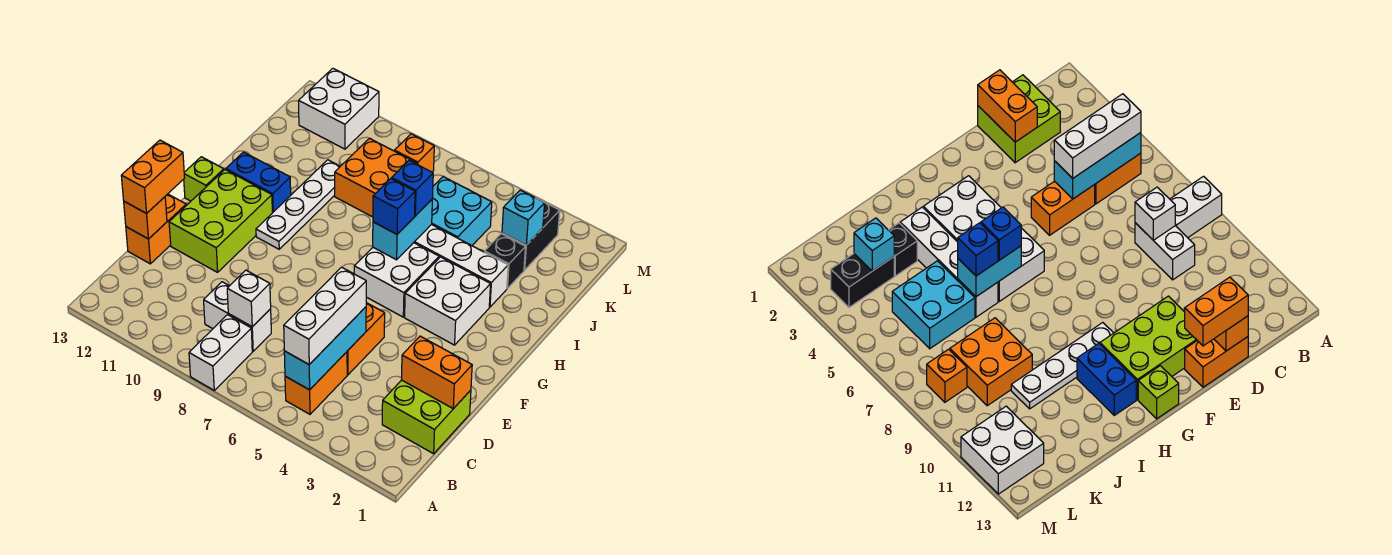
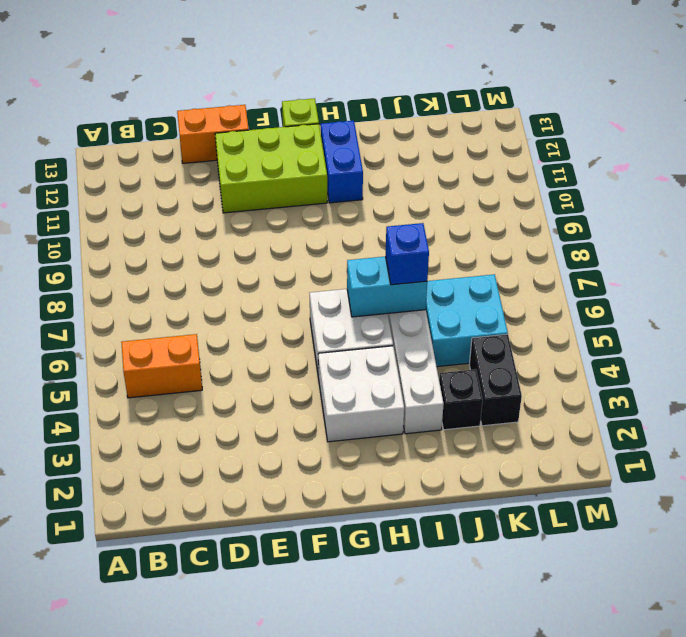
black brick K3:K4 level 1 -> black brick K3:L3 level 1
none -> white brick A8:B8 level 1
none -> lime brick C1:D2 level 1
none -> white brick C8:C9 level 1

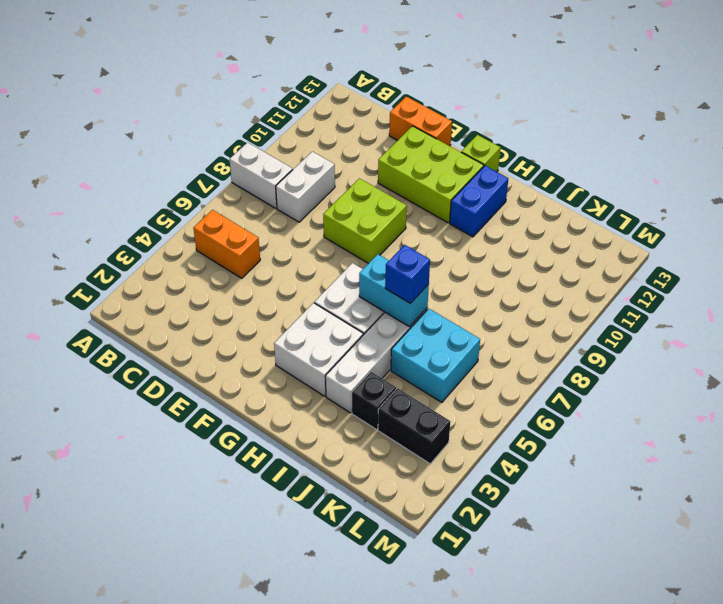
lime brick E8:F9 level 1 -> lime brick C1:D2 level 1
none -> orange brick D5:E5 level 1
none -> white plate G10:J10 level 1
none -> orange brick J8:K9 level 1

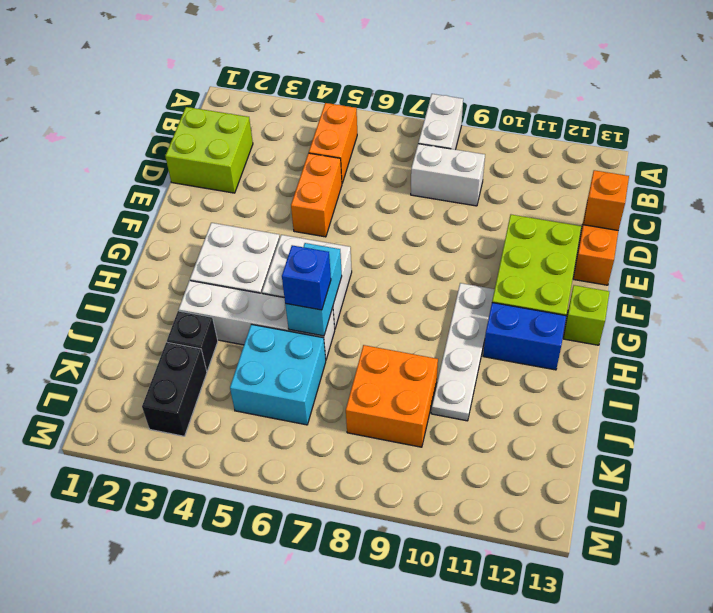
none -> orange brick L8 level 1
none -> white brick L11:M12 level 1
none -> cyan brick B5:D5 level 2

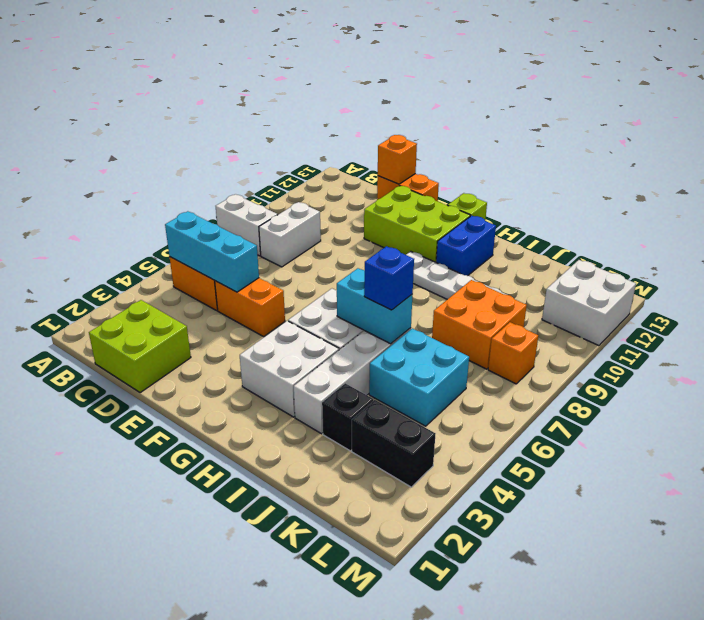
none -> white brick C8 level 2
none -> orange brick D1:D2 level 2
none -> cyan brick K3 level 2

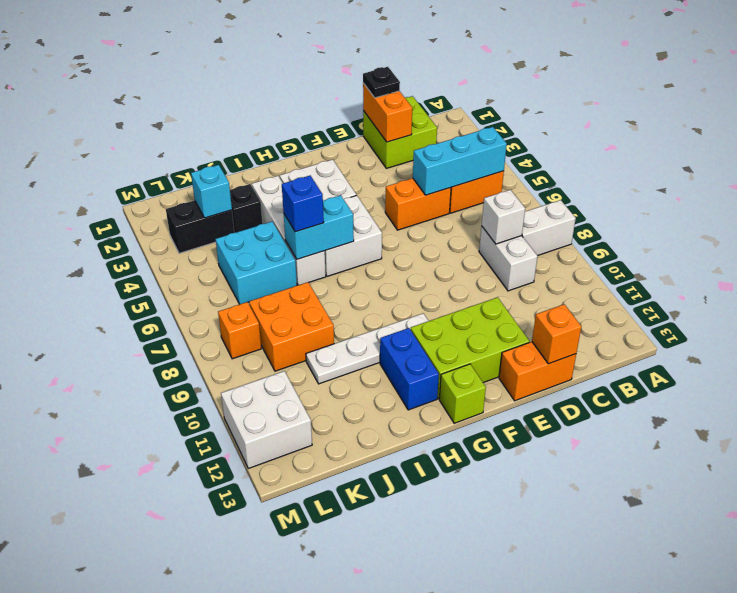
black plate D1 level 3 -> none
none -> white brick B5:D5 level 3
none -> orange brick D13:E13 level 3
none -> blue brick H6 level 3

